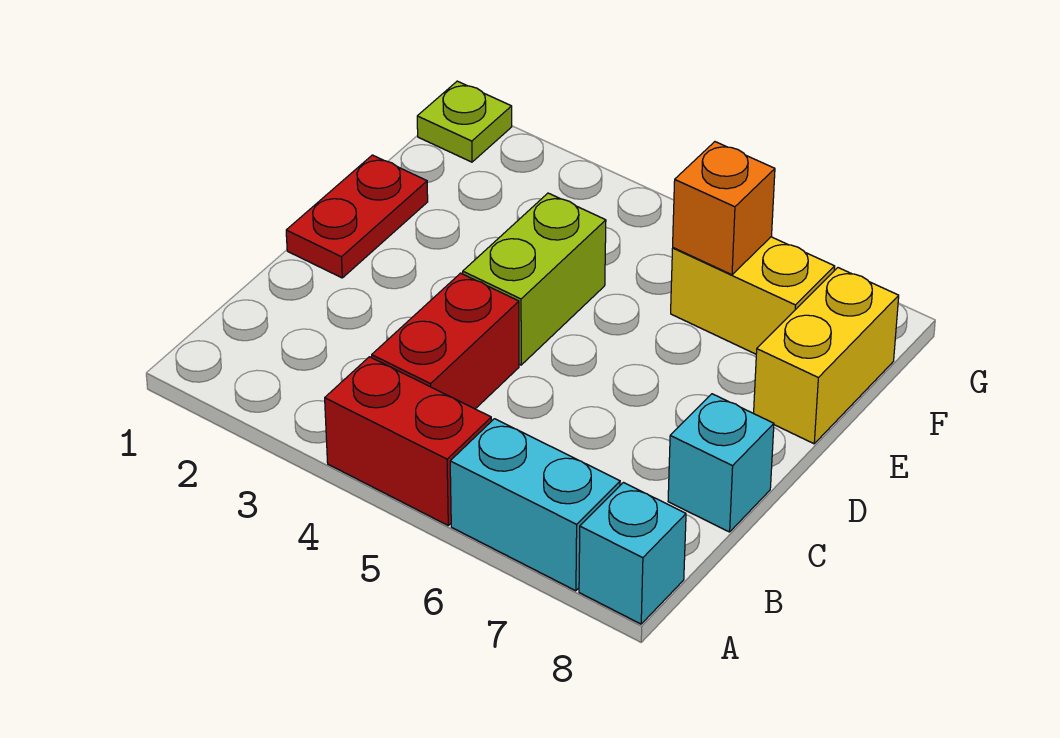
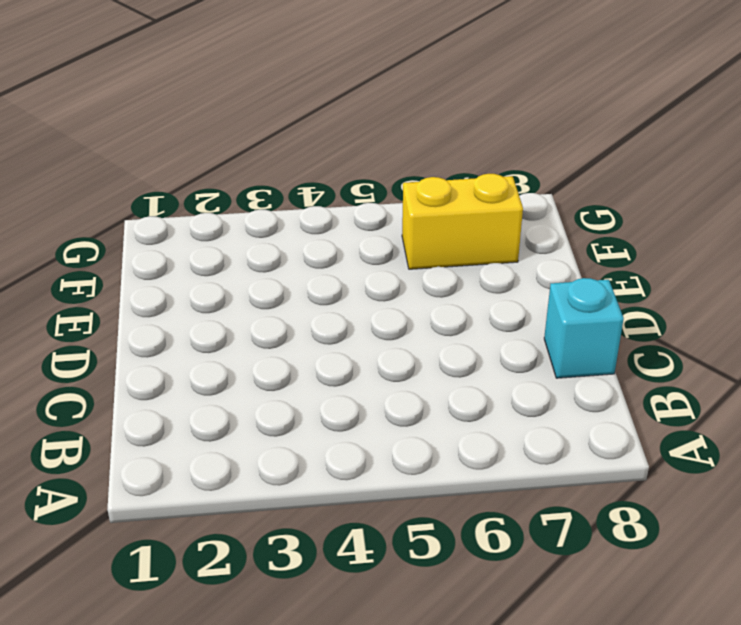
none -> red brick A4:A5 level 1
none -> cyan brick A6:A7 level 1

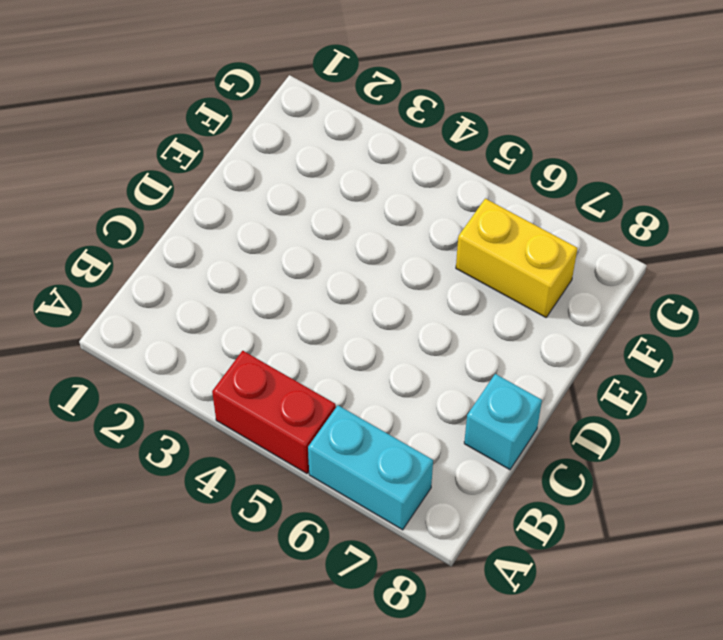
none -> cyan brick A8 level 1
none -> red brick B4:C4 level 1

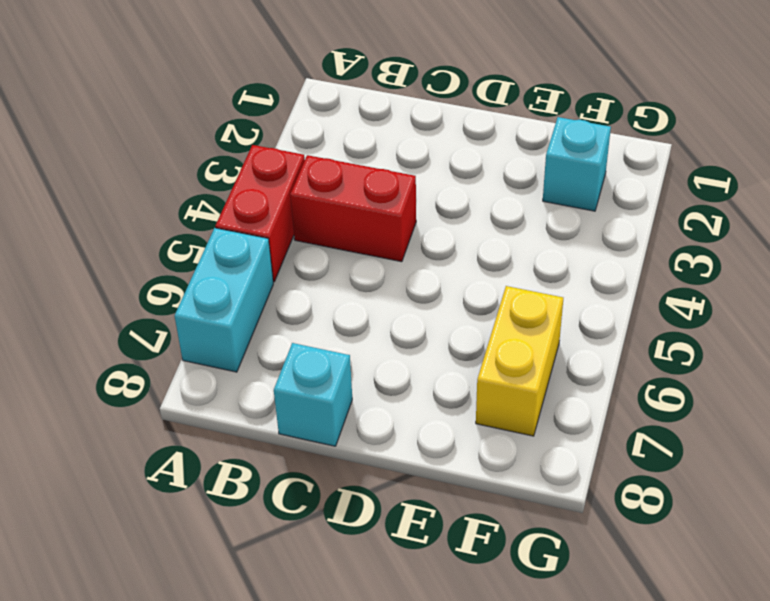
cyan brick F2 level 1 -> cyan brick A8 level 1
none -> red plate D1:E1 level 1
none -> lime brick D4:E4 level 1

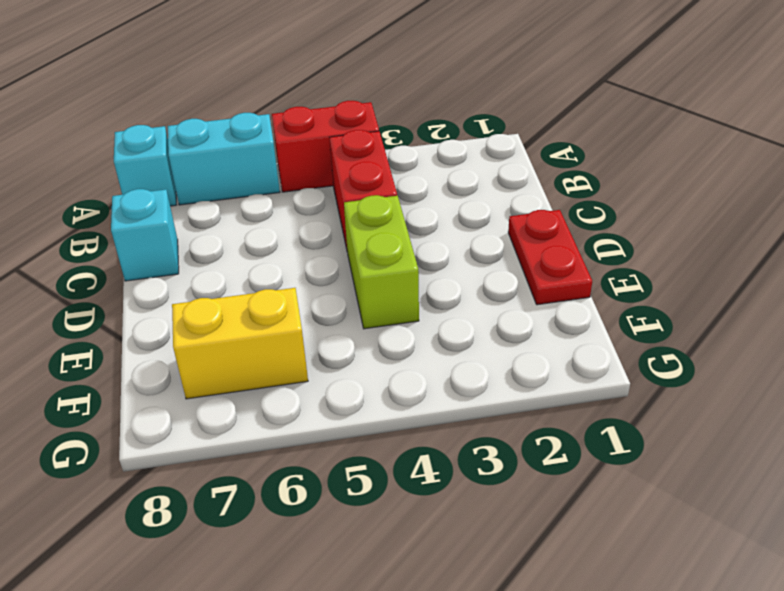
none -> yellow brick E8:F8 level 1
none -> lime plate G1 level 1

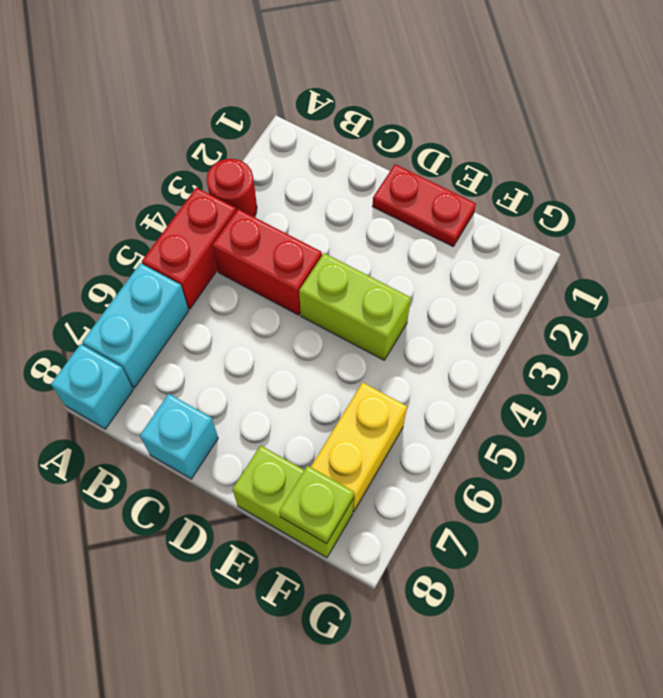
red round brick A3 level 1 -> none
lime brick E8:F8 level 1 -> yellow brick E8:F8 level 1
lime plate F8 level 2 -> lime plate G1 level 1
none -> orange brick F6 level 2

